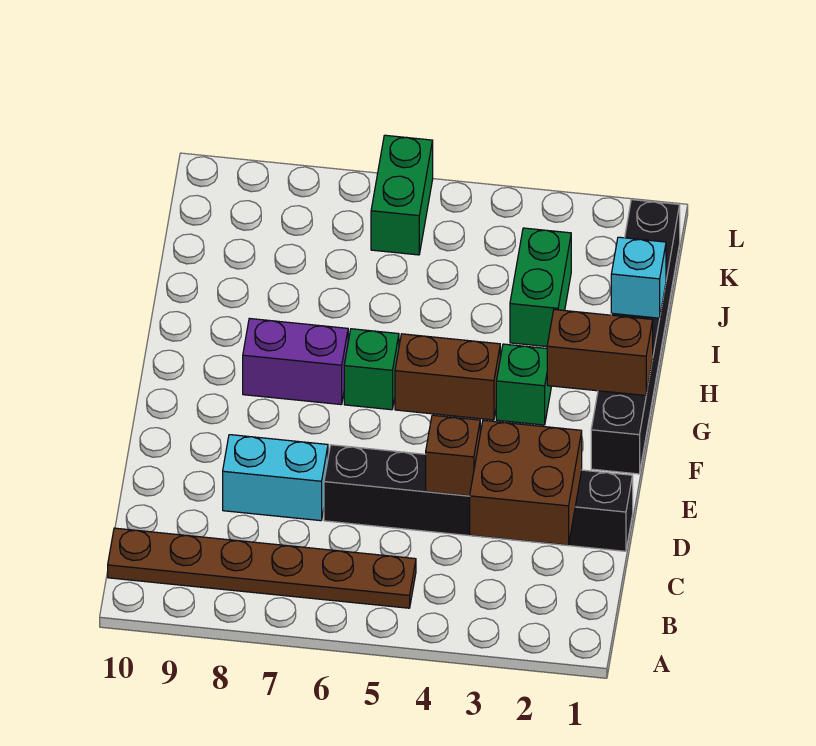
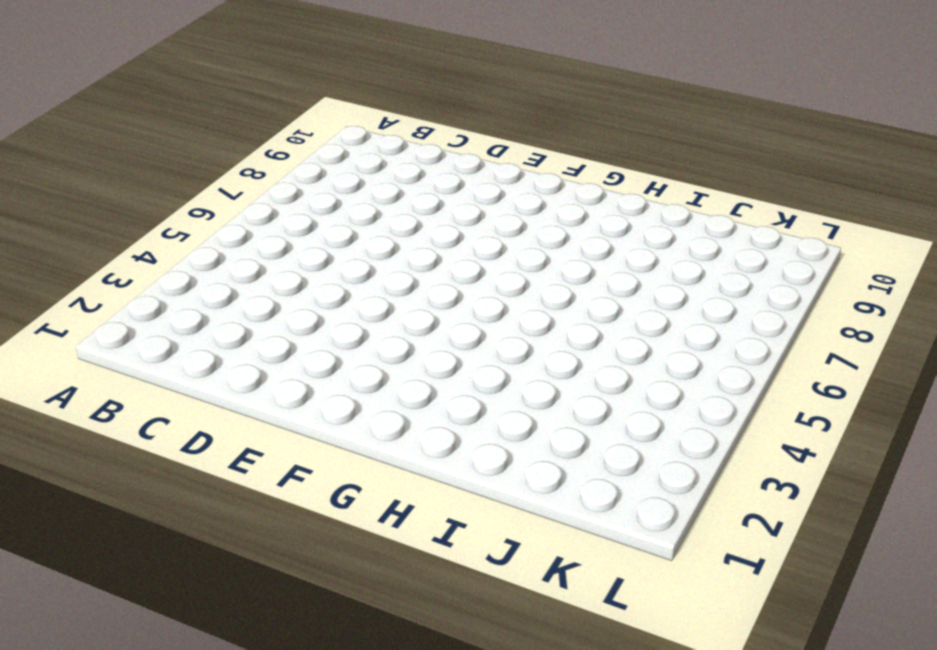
none -> brown plate B5:B10 level 1
none -> black brick D1:D6 level 1
none -> cyan brick D7:D8 level 1

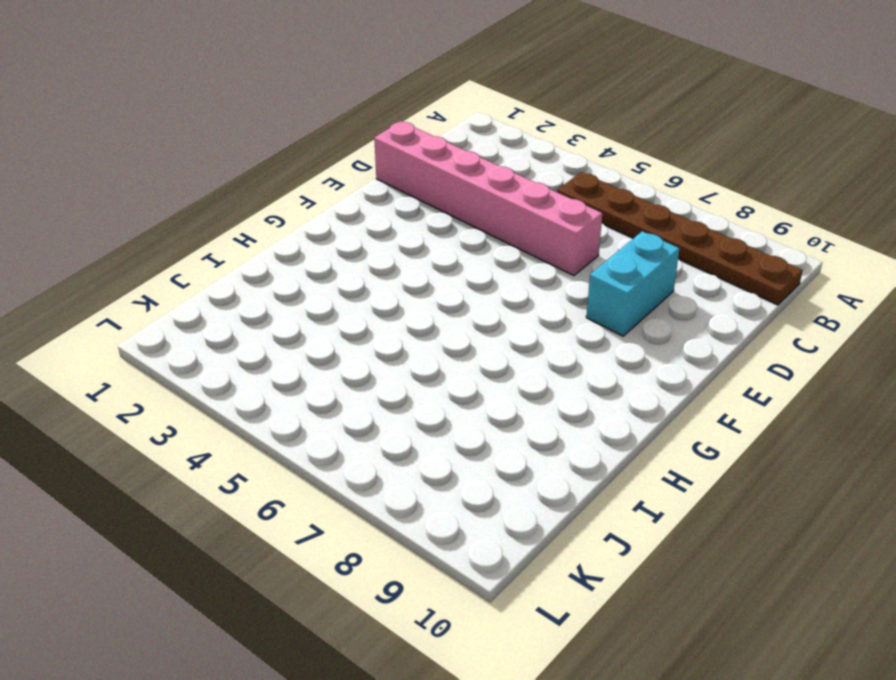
pink brick D1:D6 level 1 -> black brick D1:D6 level 1
cyan brick D8:E8 level 1 -> cyan brick D7:D8 level 1
none -> black brick F1:K1 level 1
none -> green brick G3 level 1
none -> brown brick G4:G5 level 1

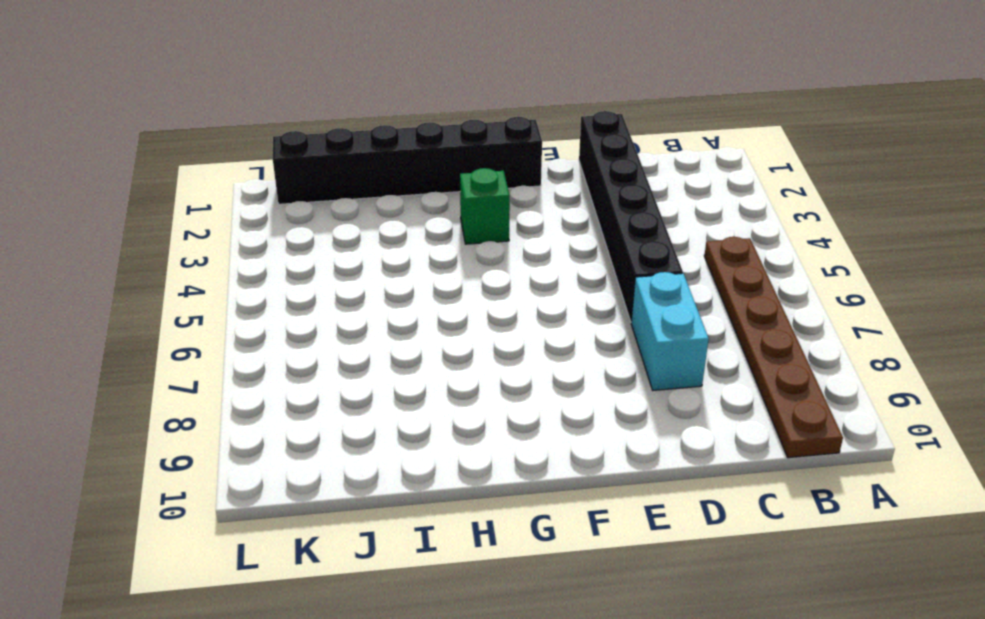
none -> brown brick G4:G5 level 1
none -> green brick G6 level 1
none -> purple brick G7:G8 level 1

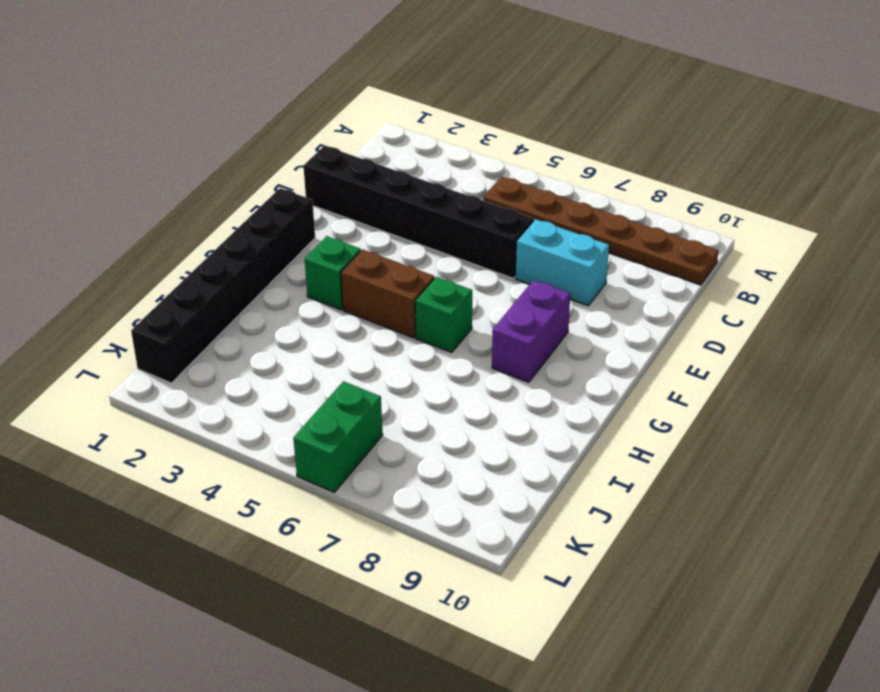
purple brick F8:G8 level 1 -> purple brick G7:G8 level 1
none -> green brick I3:J3 level 1
none -> brown brick C2:D3 level 2
none -> brown brick D4 level 2

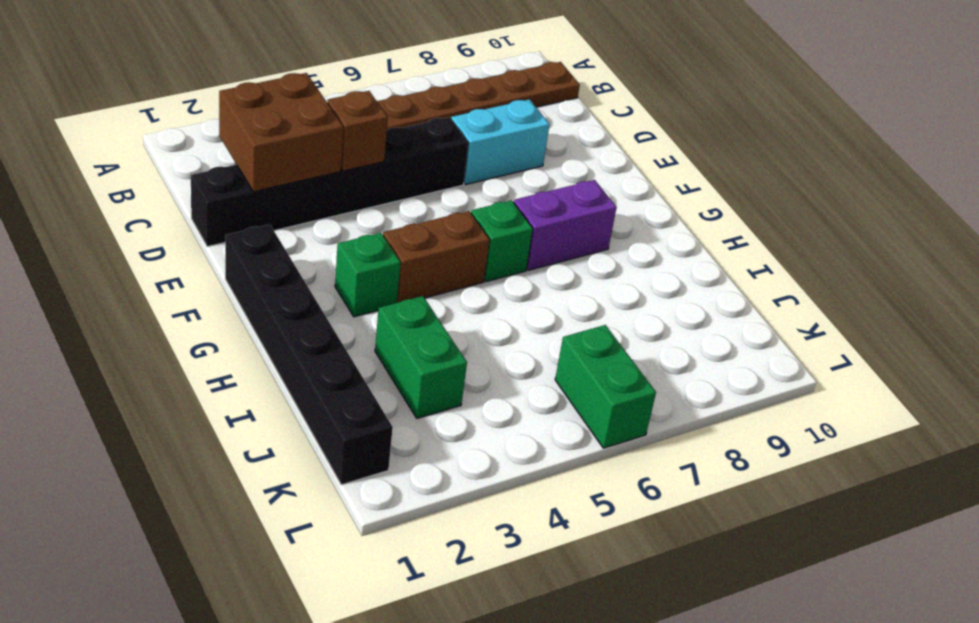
none -> brown brick G1:G2 level 2
none -> cyan brick I1 level 2

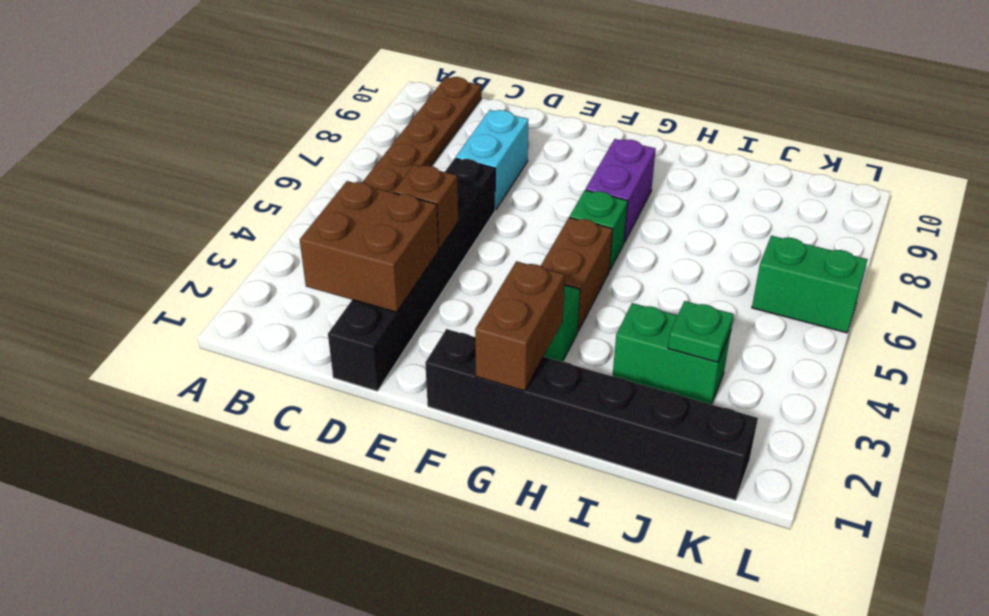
green plate J3 level 2 -> none
none -> cyan brick I1 level 2

